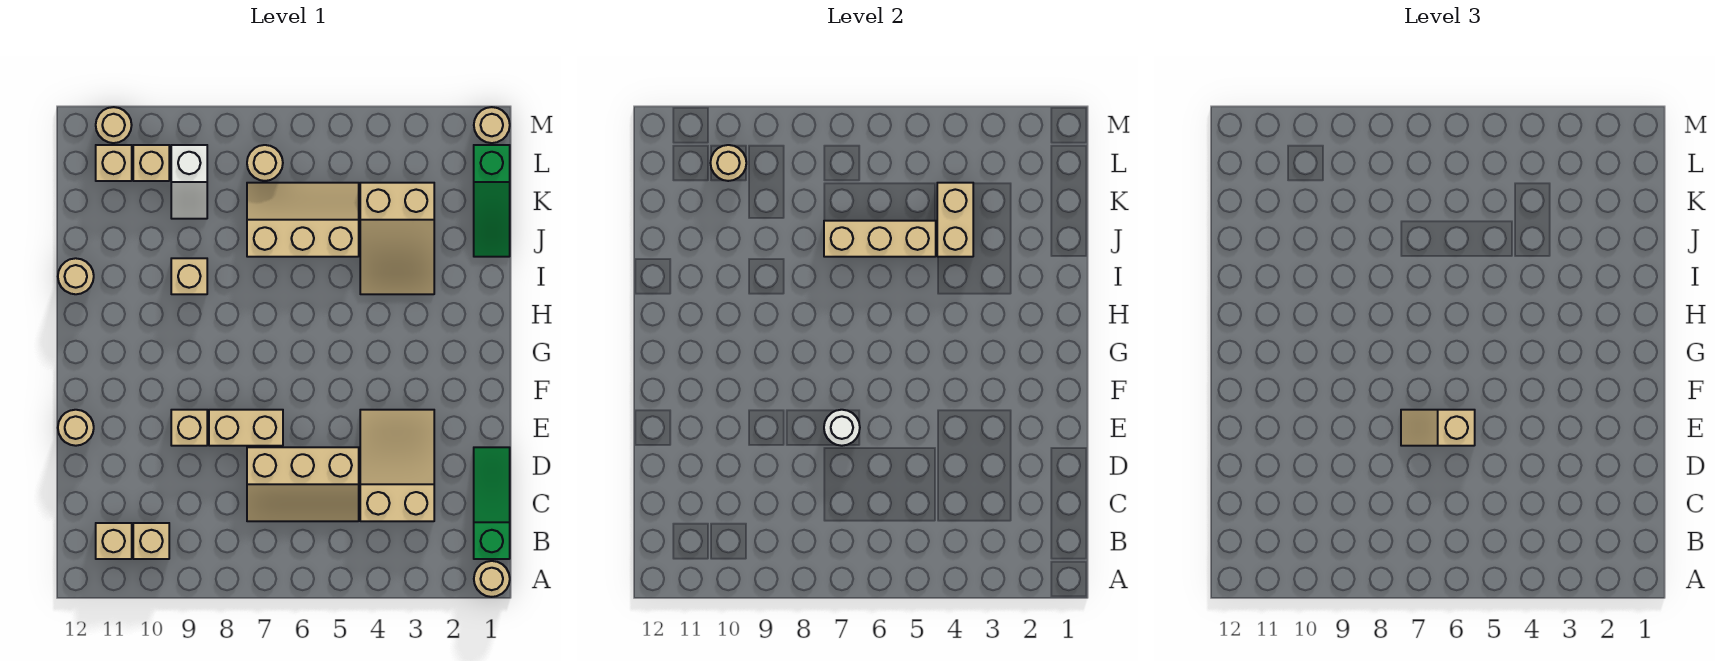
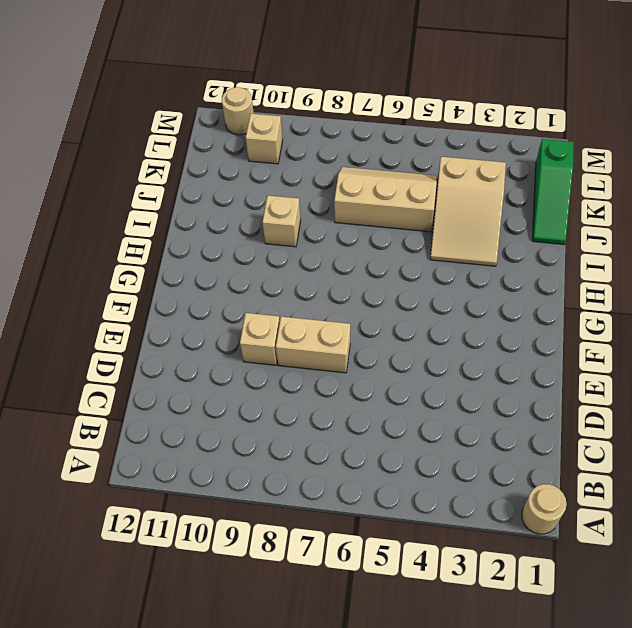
none -> green slope B1:D1 level 1 top B
none -> tan brick B10 level 1
none -> tan brick B11 level 1

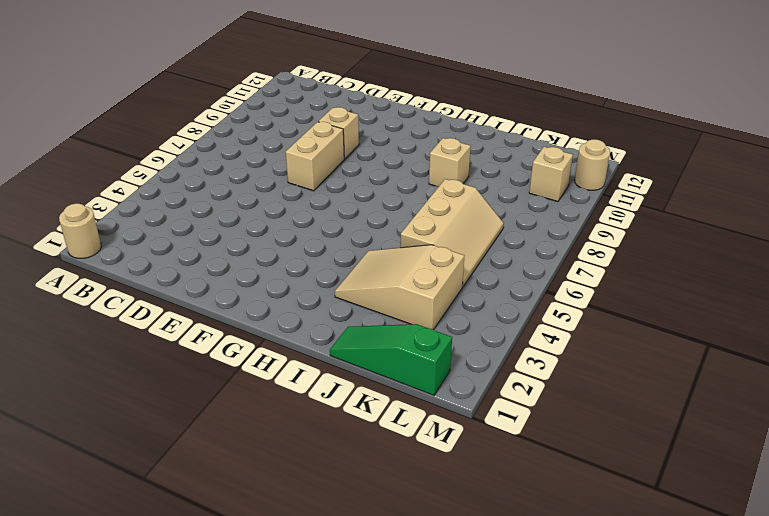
none -> green slope B1:D1 level 1 top B
none -> tan brick B10 level 1
none -> tan brick B11 level 1

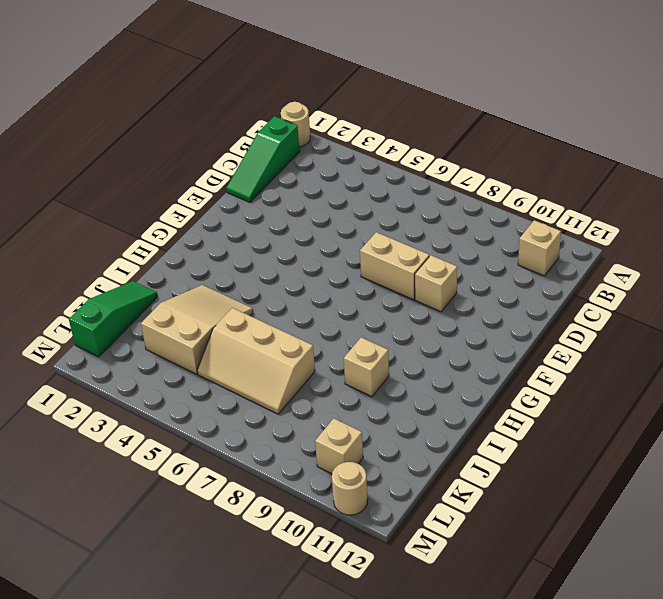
none -> tan brick B10 level 1
none -> tan slope C3:E4 level 1 top C
none -> tan slope C5:D7 level 1 top D

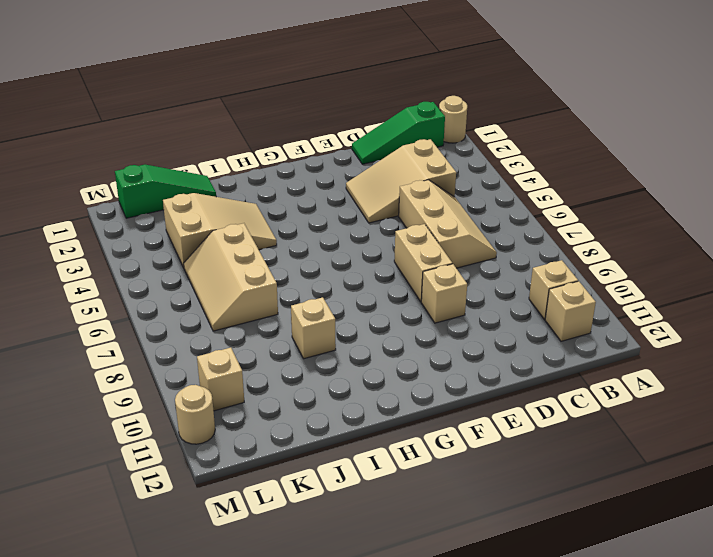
none -> tan round brick E12 level 1
none -> tan round brick I12 level 1
none -> white slope K9:L9 level 1 top L

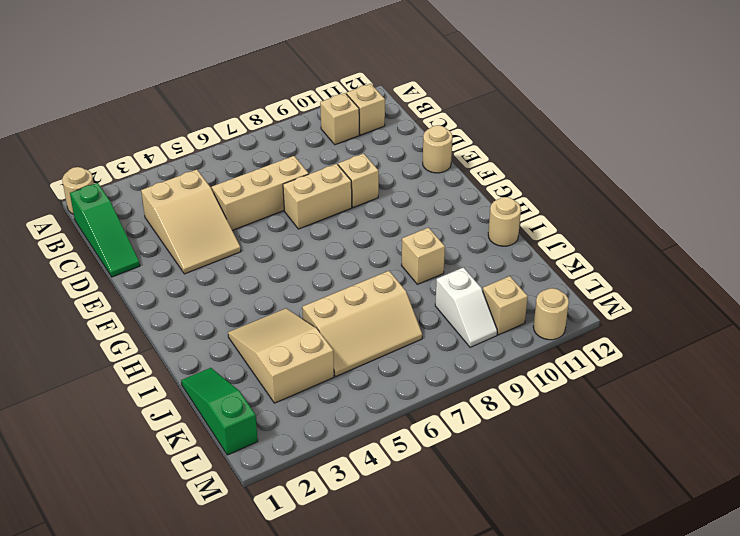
white slope K9:L9 level 1 top K -> white slope K9:L9 level 1 top L
none -> tan round brick L7 level 1
none -> tan brick L11 level 1
none -> tan round brick M1 level 1

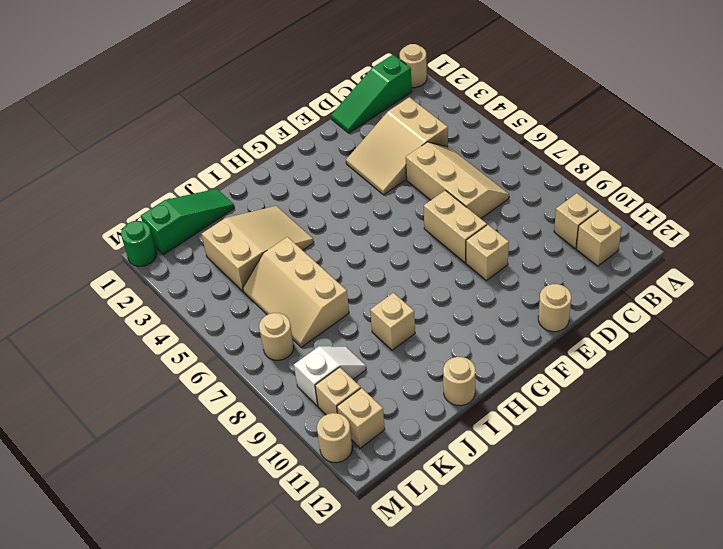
green round brick M1 level 1 -> tan round brick M1 level 1
none -> white round brick E7 level 2
none -> tan brick J4:K4 level 2
none -> tan brick J5:J7 level 2

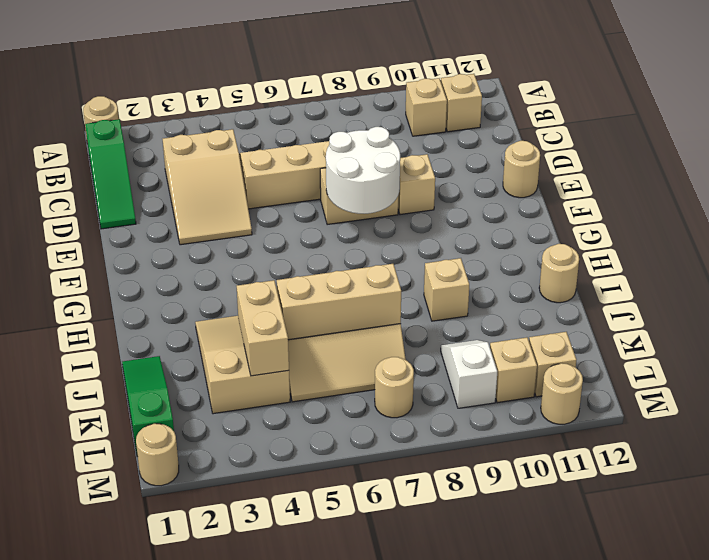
white round brick E7:F8 level 2 -> white round brick E7 level 2
none -> tan round brick L10 level 2
none -> tan slope E6:E7 level 3 top 6

